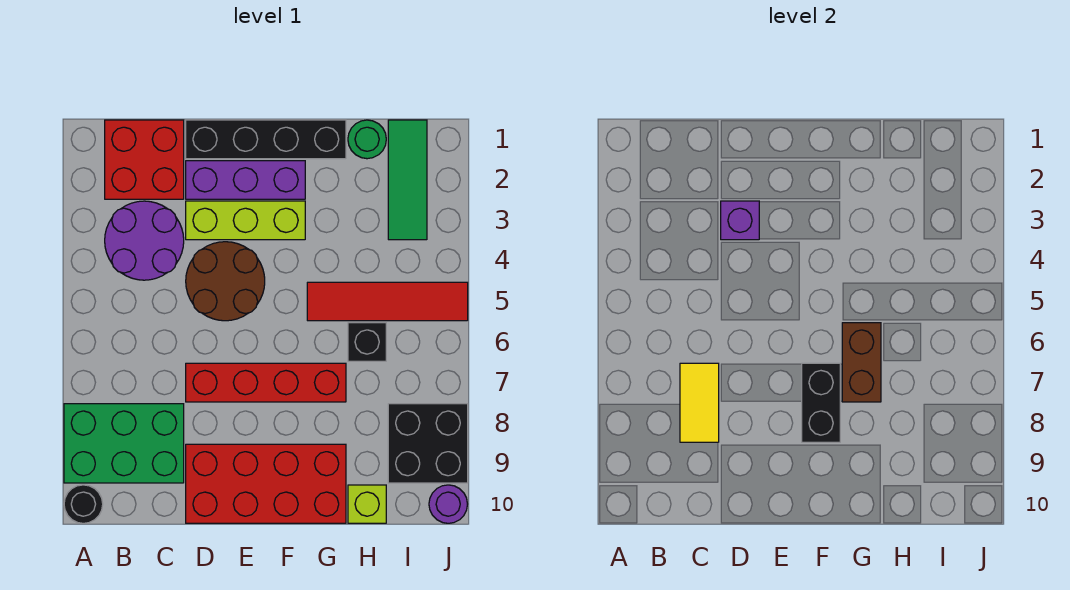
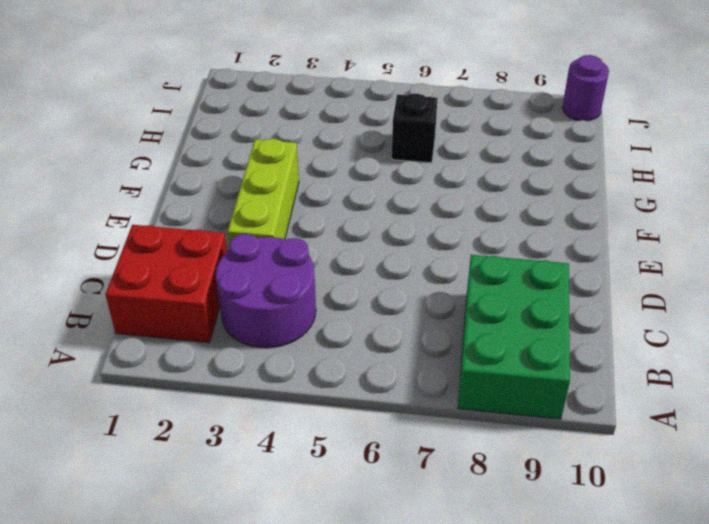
none -> black round brick A10 level 1
none -> black brick D1:G1 level 1
none -> purple brick D2:F2 level 1

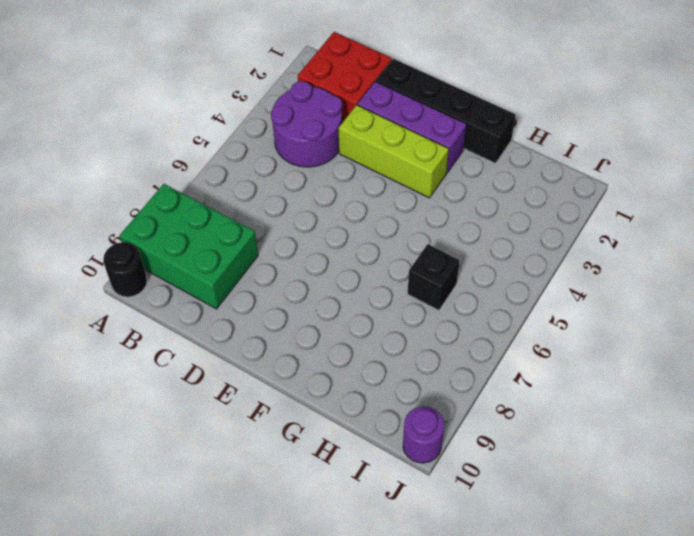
none -> brown round brick D4:E5 level 1
none -> red brick D7:G7 level 1
none -> red brick D9:G10 level 1

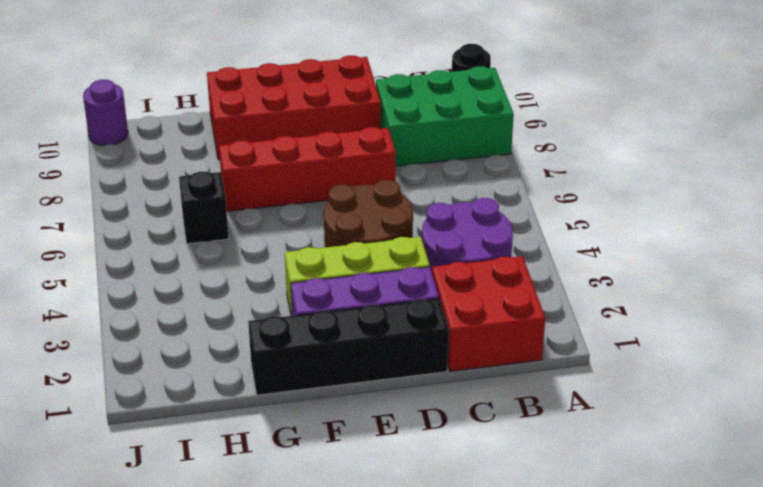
none -> red tile G5:J5 level 1
none -> green round brick H1 level 1
none -> lime brick H10 level 1

